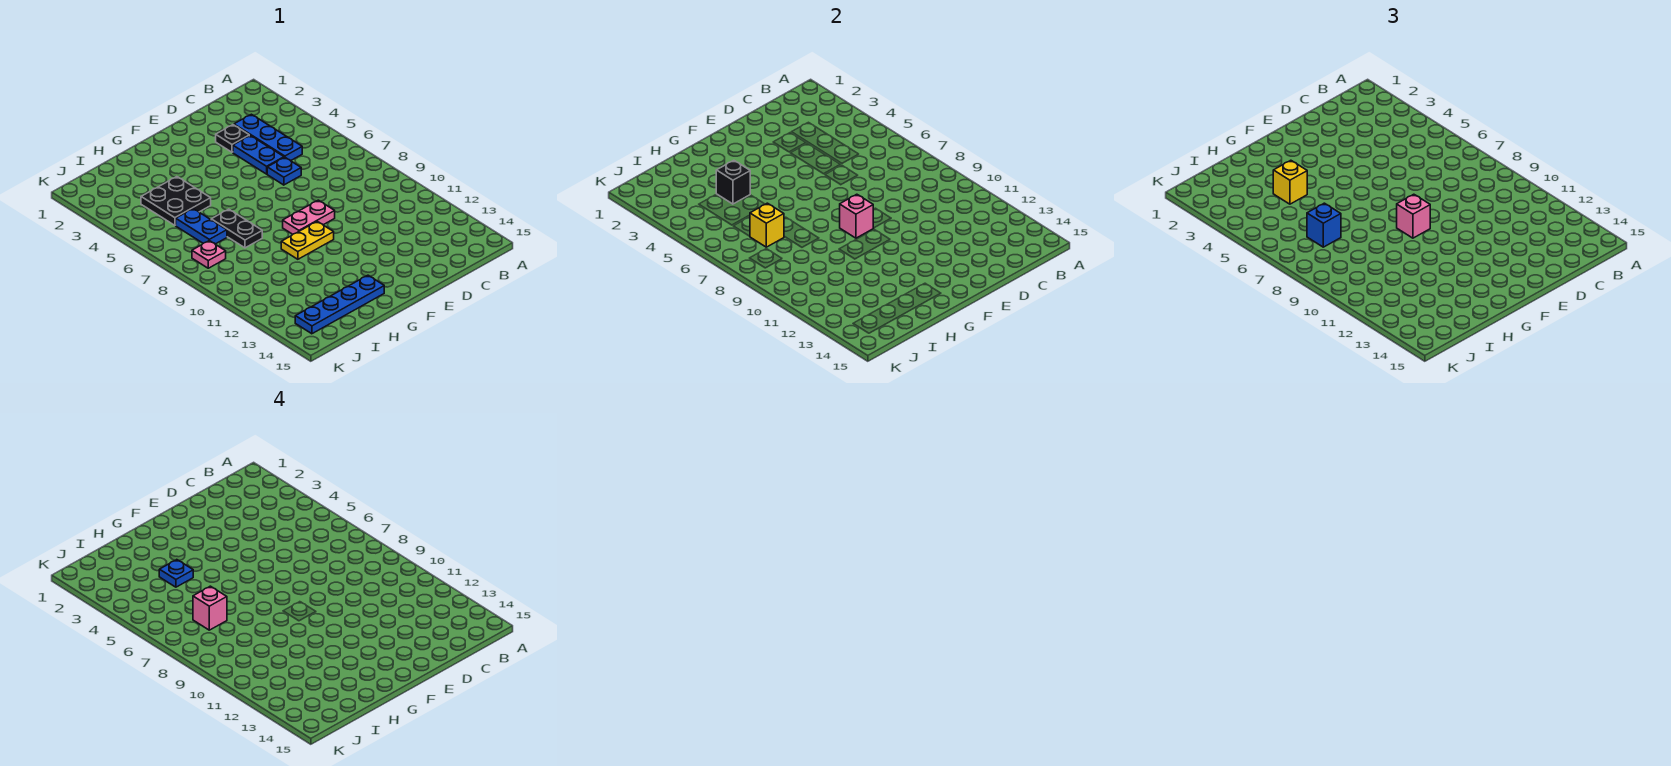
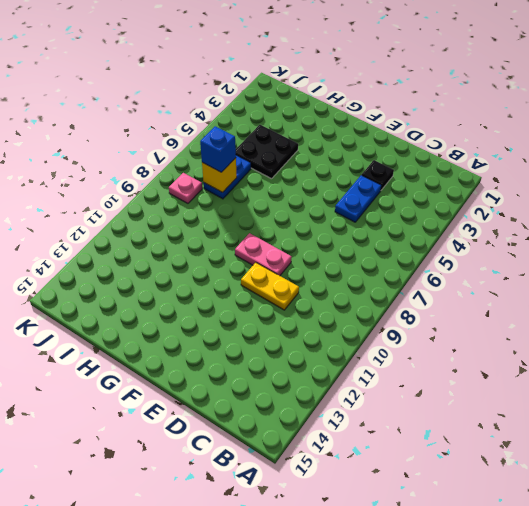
yellow plate D10:E10 level 1 -> yellow plate F10:G10 level 1
none -> blue plate C3:C5 level 1
none -> blue plate D6 level 1
none -> blue plate G14:J14 level 1

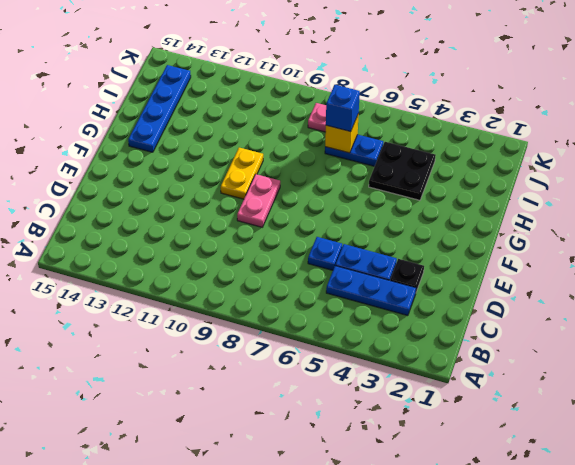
none -> black plate H7:H8 level 1
none -> pink brick F9 level 2
none -> black brick H4 level 2

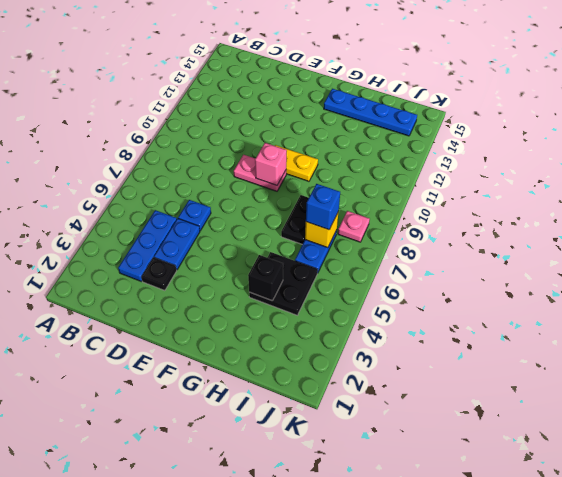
none -> pink brick F9 level 3
none -> yellow brick H4 level 3
none -> blue plate H4 level 4

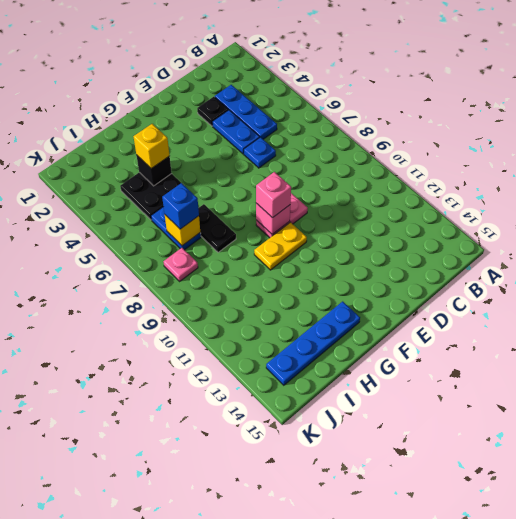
none -> blue plate H4 level 4
none -> pink brick I7 level 4

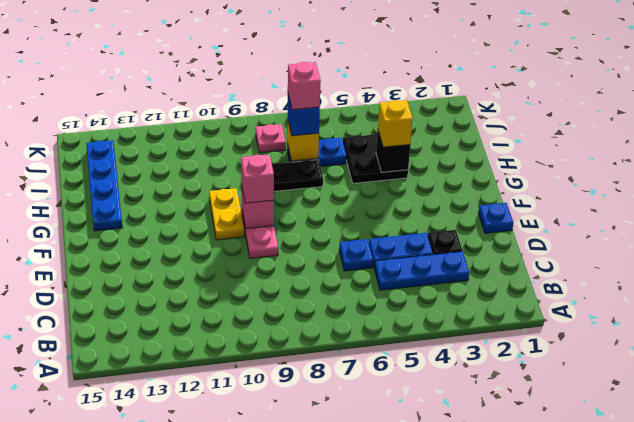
blue plate E1 level 1 -> blue plate H4 level 4

